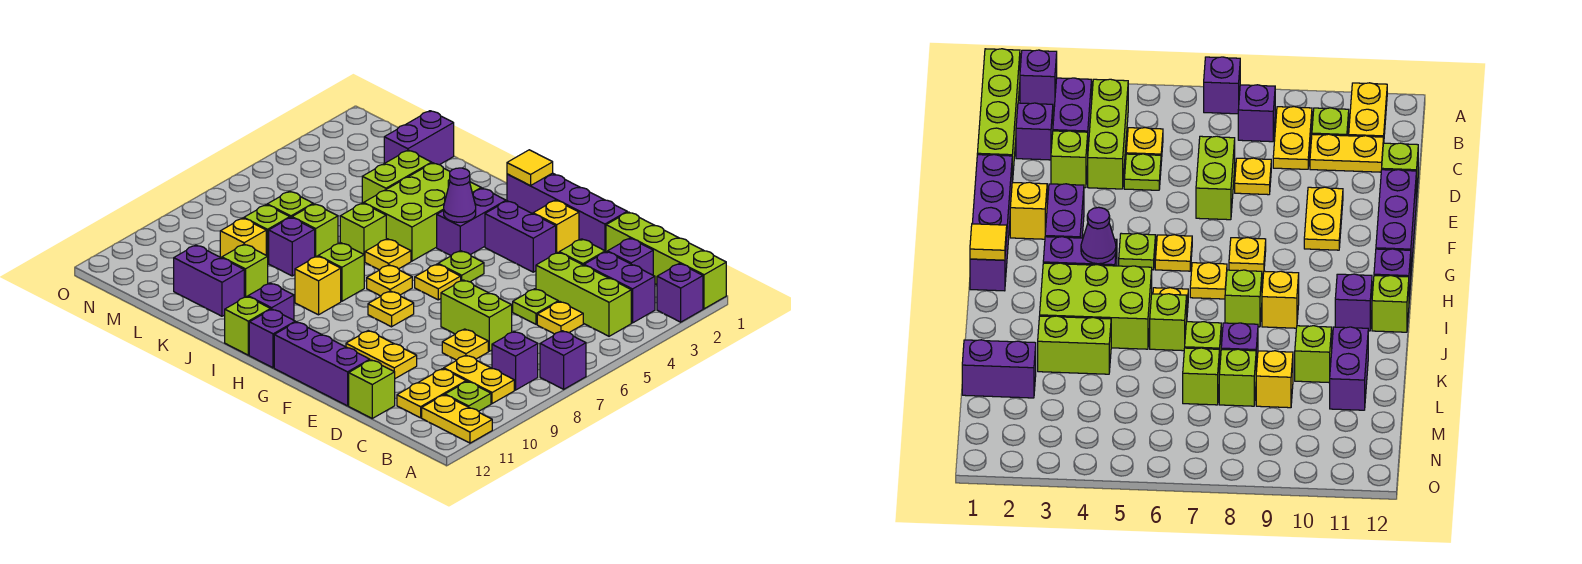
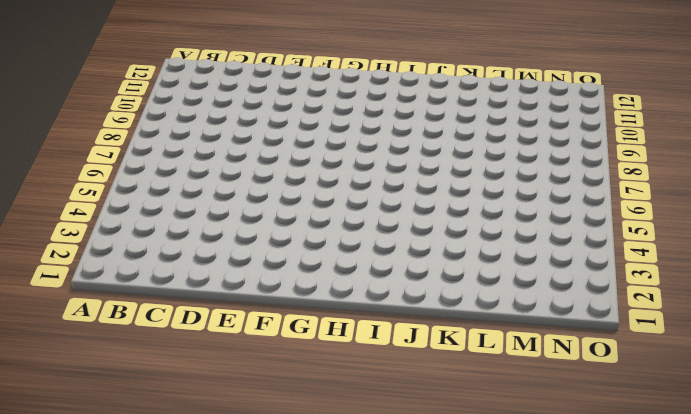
none -> lime brick A1:D1 level 1
none -> purple brick A2 level 1
none -> purple brick A7 level 1
none -> yellow plate A11:B11 level 1

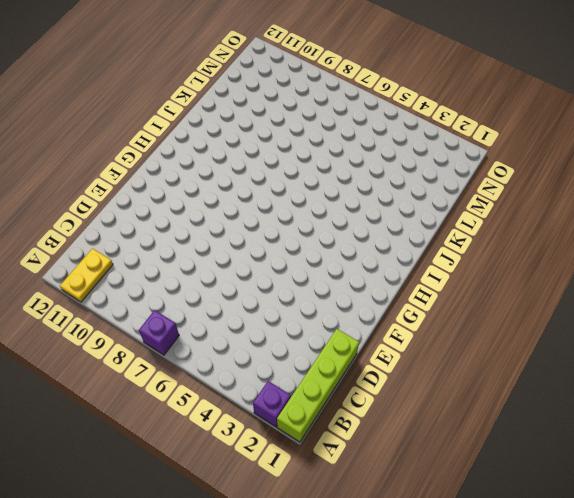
none -> purple brick B3:C3 level 1
none -> lime brick B4:D4 level 1
none -> purple brick B8 level 1
none -> yellow plate B9:C9 level 1

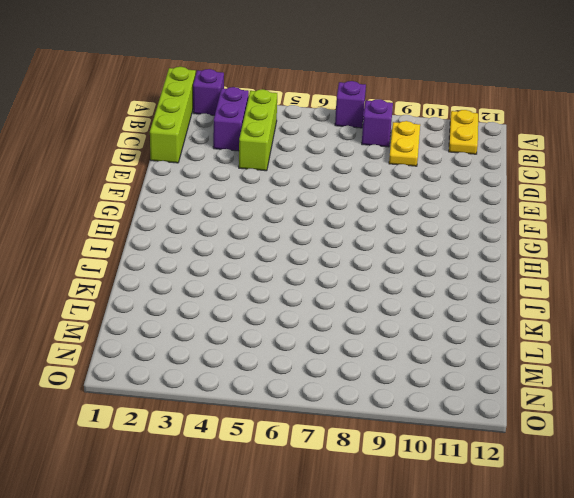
none -> lime plate B10 level 1
none -> purple brick C2 level 1
none -> yellow plate C5 level 1
none -> yellow plate C10:C11 level 1

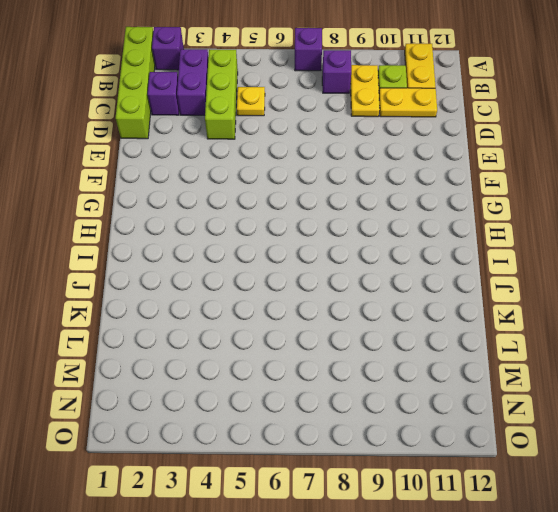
none -> lime brick D3 level 1
none -> lime plate D5 level 1
none -> lime brick D7:E7 level 1
none -> yellow plate D8 level 1

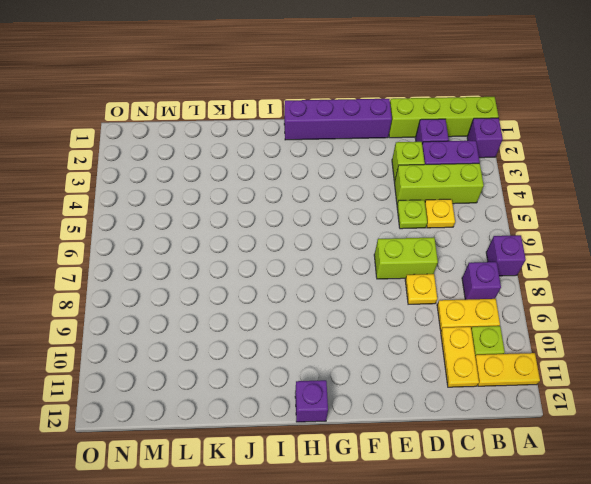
none -> lime brick D12 level 1
none -> yellow plate E10:F10 level 1
none -> purple brick E12:G12 level 1
none -> yellow brick F2 level 1

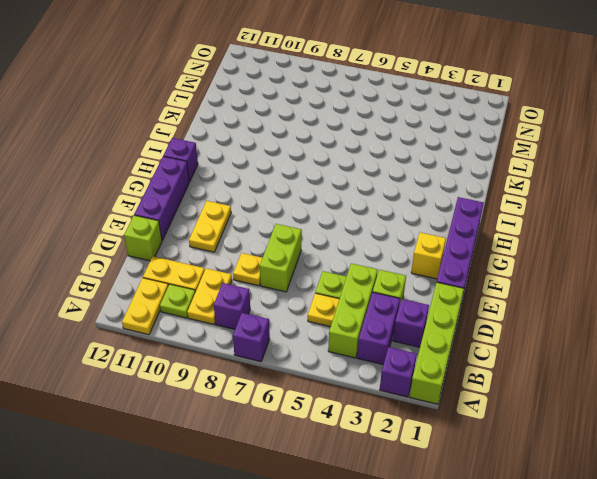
none -> purple brick F3:G3 level 1
none -> lime plate G5 level 1
none -> yellow plate G6 level 1
none -> yellow plate G8 level 1

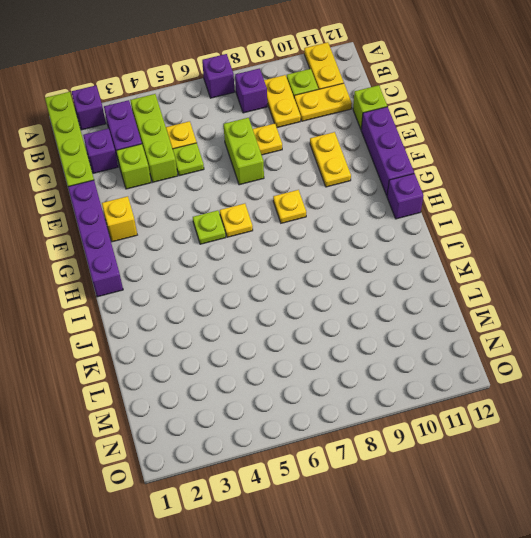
none -> purple brick F3:G3 level 1
none -> purple brick H3:H4 level 1
none -> yellow plate H7 level 1
none -> lime brick I3:J5 level 1

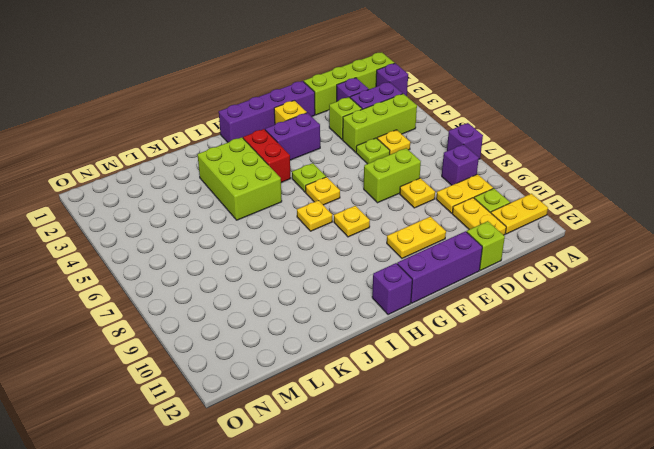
red brick H3:H4 level 1 -> purple brick H3:H4 level 1
none -> yellow plate I6 level 1
none -> lime brick I8 level 1
none -> yellow brick I9 level 1
none -> purple brick I11 level 1

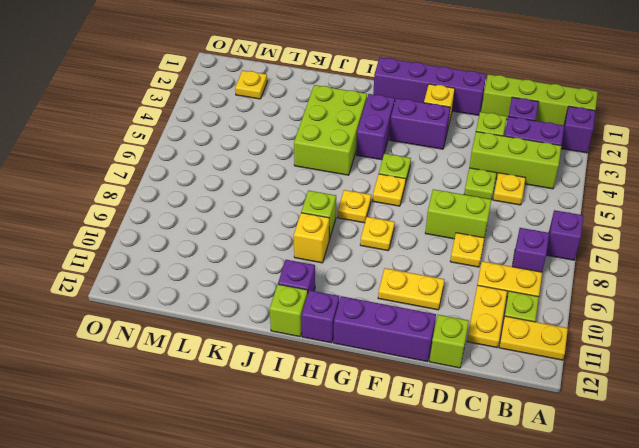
yellow plate M2 level 1 -> yellow plate I6 level 1
none -> lime brick J6 level 1
none -> lime brick K3:K4 level 1
none -> lime brick K7 level 1
none -> purple brick K8 level 1

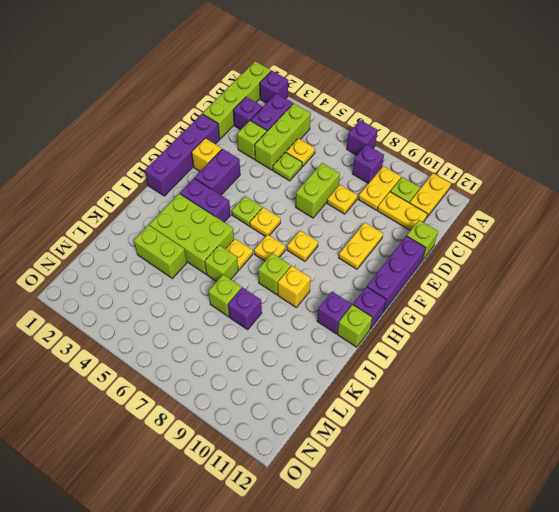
none -> lime brick K10 level 1
none -> purple brick K11:L11 level 1
none -> purple brick L1:L2 level 1
none -> lime brick L7 level 1

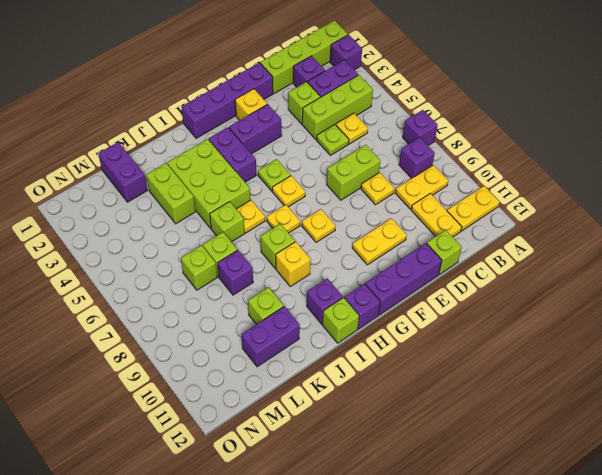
none -> lime plate B10 level 1
none -> lime brick L8 level 1
none -> yellow brick L9 level 1
none -> yellow tile H1 level 2

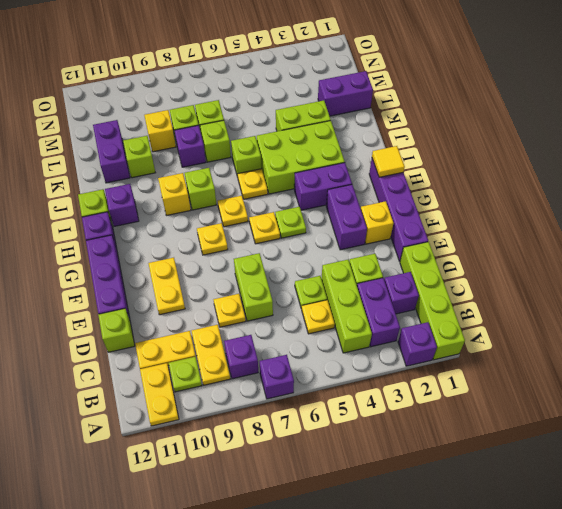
none -> purple cone H4 level 2

